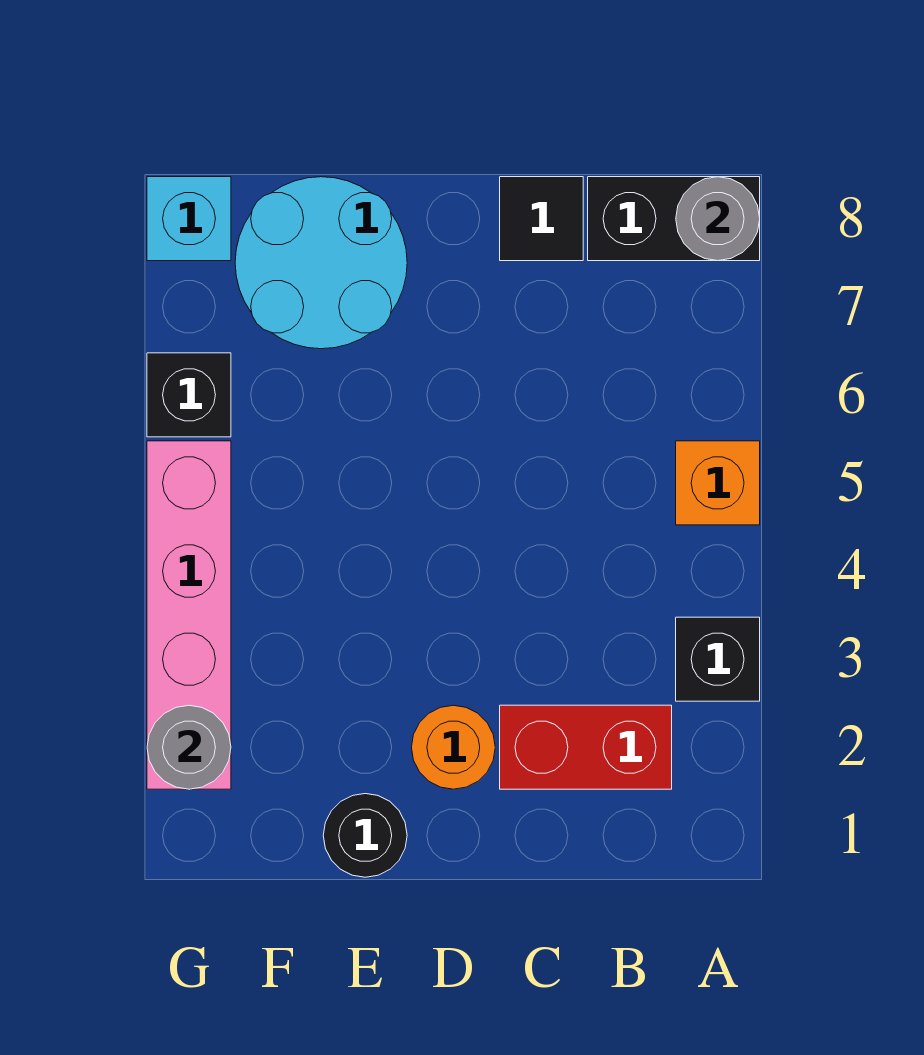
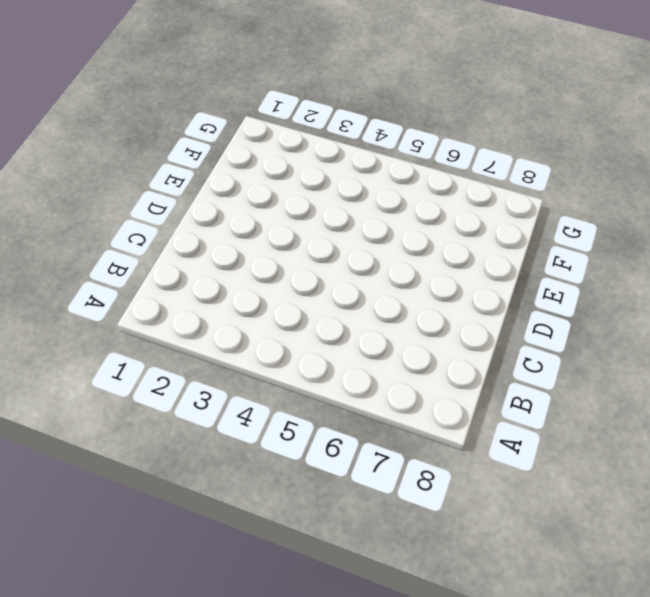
none -> black brick A3 level 1
none -> orange brick A5 level 1
none -> black brick A8:B8 level 1

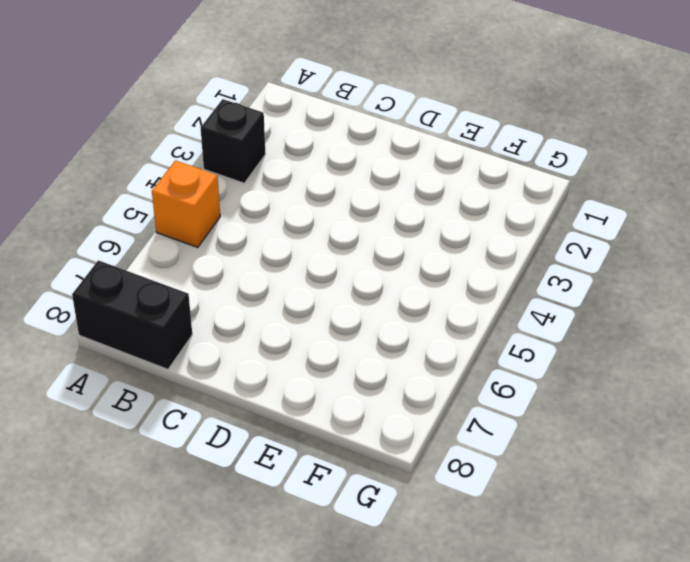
none -> red brick B2:C2 level 1
none -> black tile C8 level 1
none -> orange round brick D2 level 1

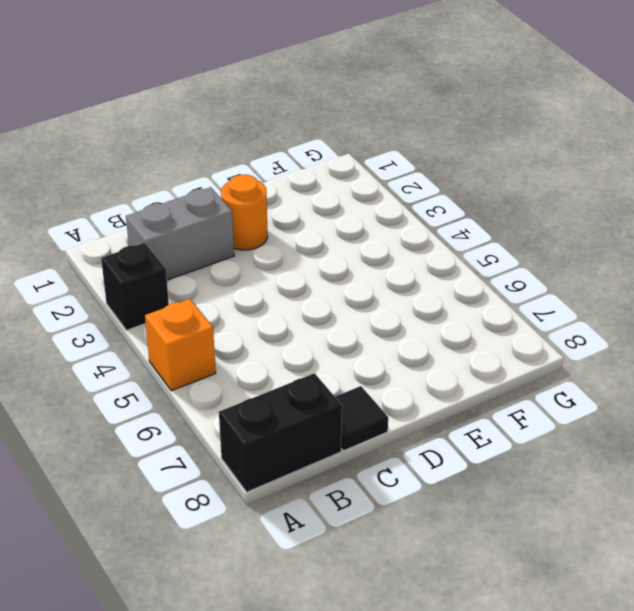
grey brick B2:C2 level 1 -> red brick B2:C2 level 1
none -> black round brick E1 level 1
none -> cyan round brick E7:F8 level 1
none -> pink brick G2:G5 level 1

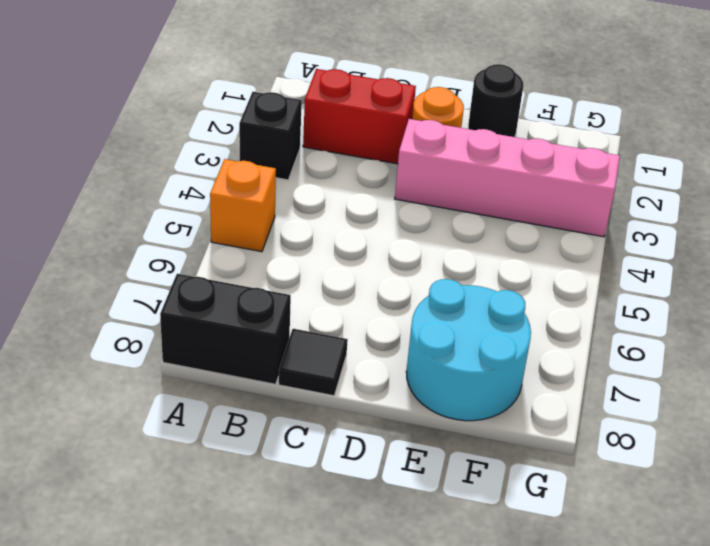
pink brick D3:G3 level 1 -> pink brick G2:G5 level 1
none -> black brick G6 level 1
none -> cyan brick G8 level 1
none -> grey round brick A8 level 2

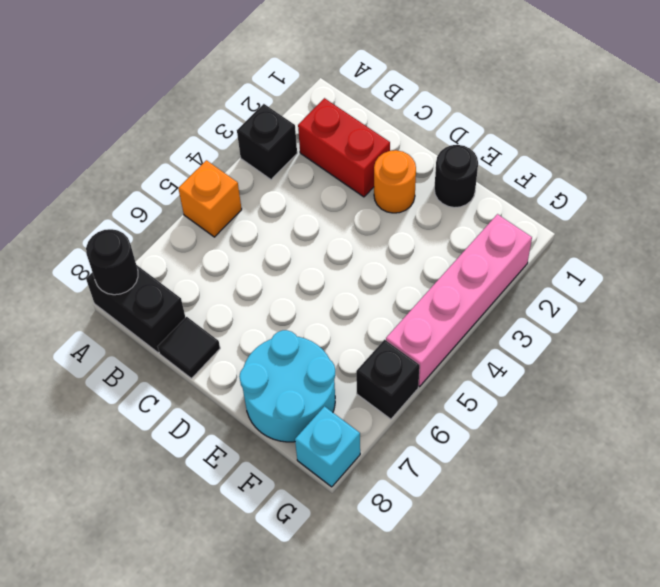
black round brick A8 level 2 -> grey round brick A8 level 2
none -> grey round brick G2 level 2

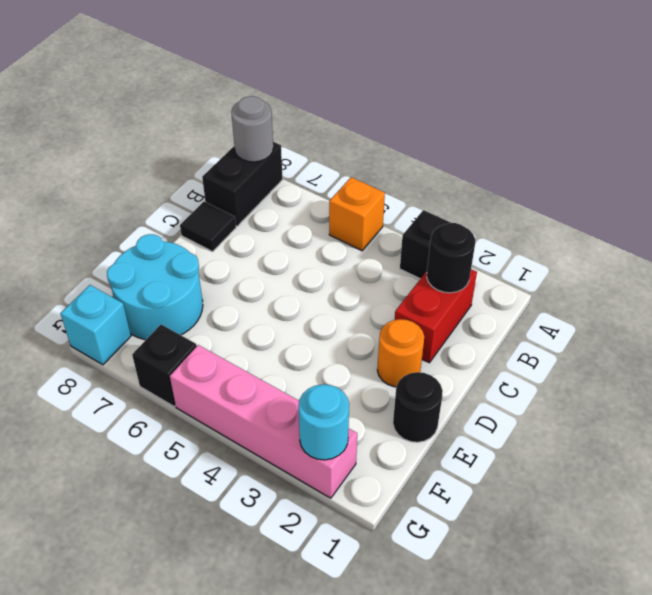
black round brick B2 level 2 -> none
cyan round brick G2 level 2 -> grey round brick G2 level 2

